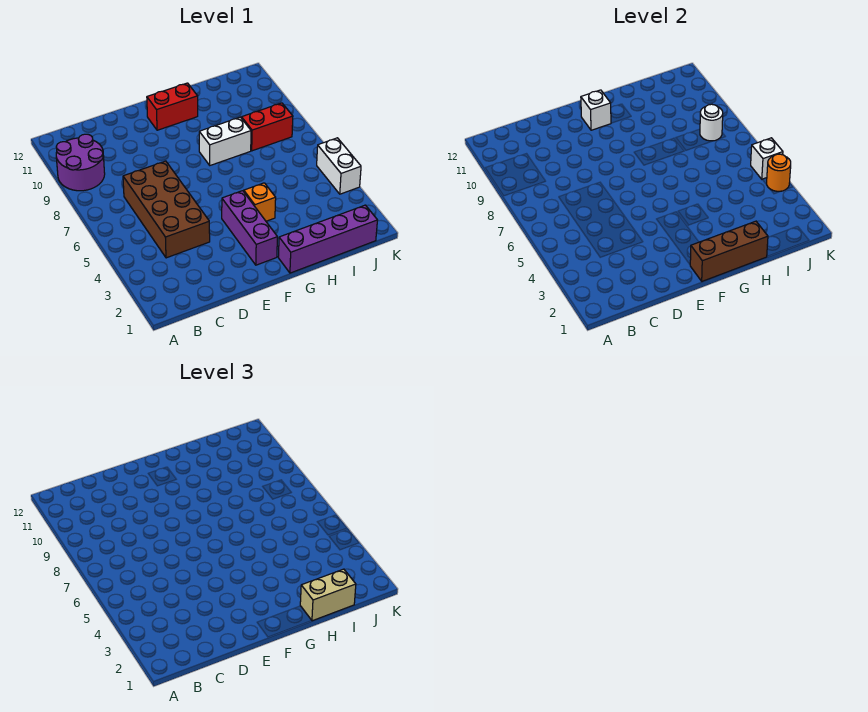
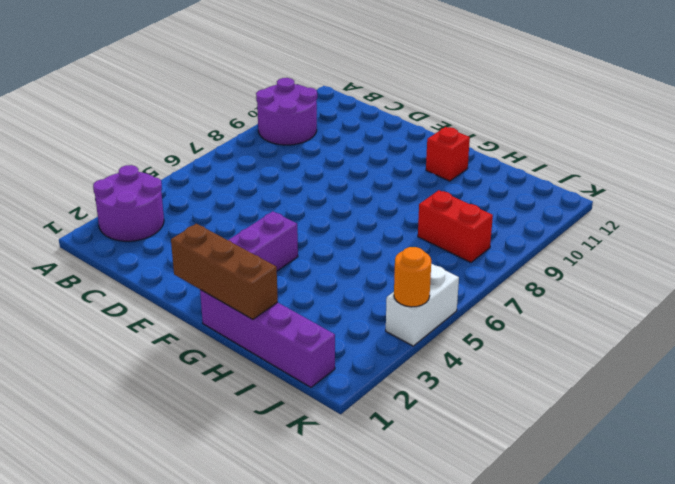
purple round brick A2:B3 level 1 -> none
red brick G11 level 1 -> red brick F11:G11 level 1
none -> brown brick C4:D7 level 1
none -> orange brick G4 level 1
none -> white brick G8:H8 level 1

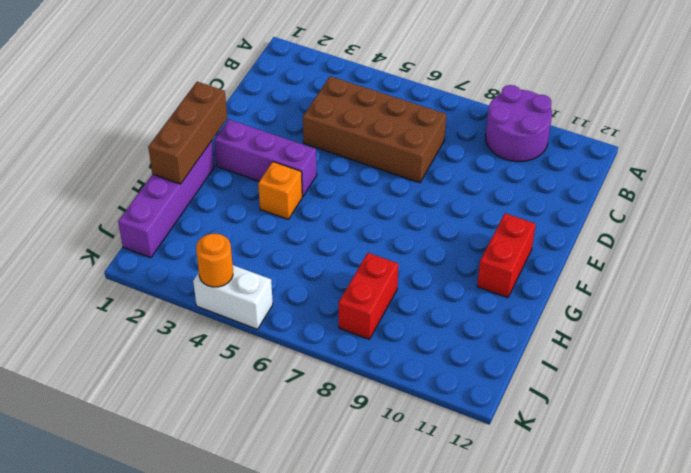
none -> white brick G8:H8 level 1
none -> white brick F11 level 2
none -> white round brick J8 level 2

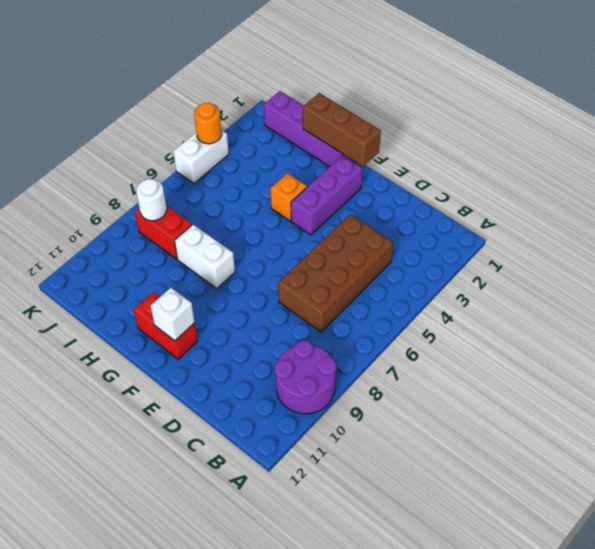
none -> white brick K5 level 2
none -> tan brick H1:I1 level 3

